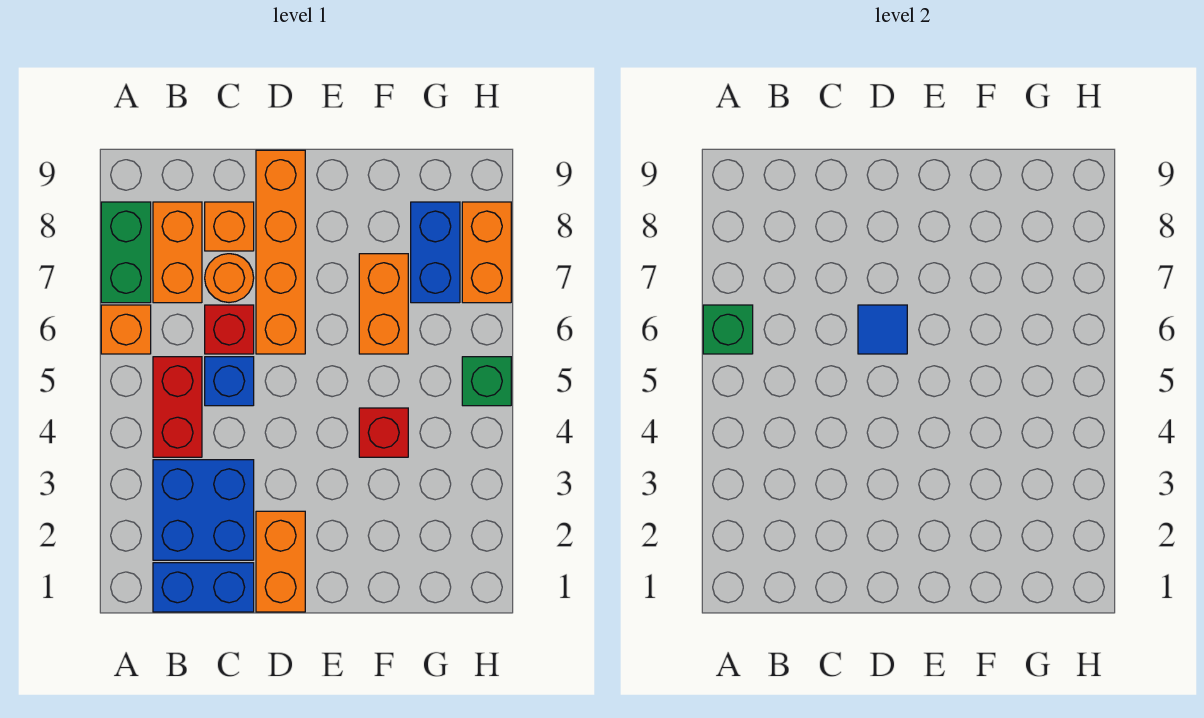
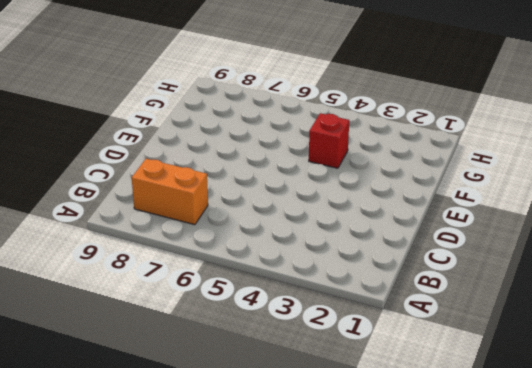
none -> orange brick A6 level 1
none -> green brick A7:A8 level 1
none -> blue brick B1:C1 level 1

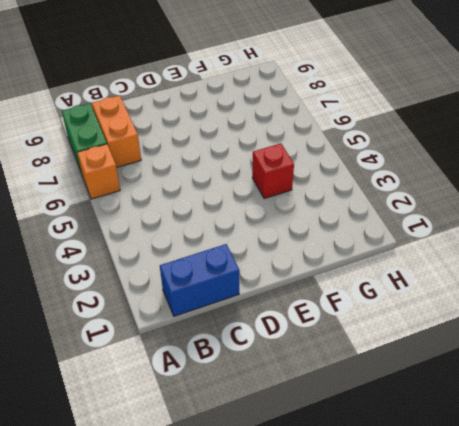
none -> blue brick B2:C3 level 1
none -> red brick B4:B5 level 1
none -> blue brick C5 level 1

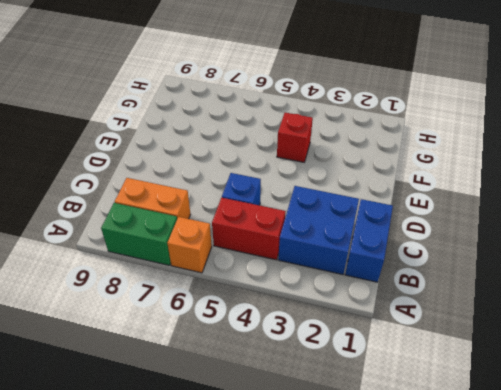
none -> red brick C6 level 1
none -> orange round brick C7 level 1
none -> orange brick C8 level 1

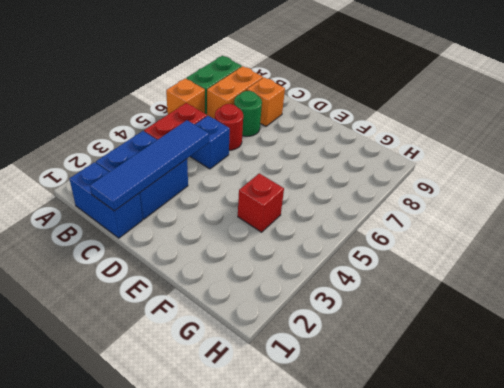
blue tile C1:C4 level 2 -> none
red round brick C6 level 1 -> red brick C6 level 1
green round brick C7 level 1 -> orange round brick C7 level 1
none -> orange brick D1:D2 level 1
none -> orange brick D6:D9 level 1
none -> orange brick F6:F7 level 1

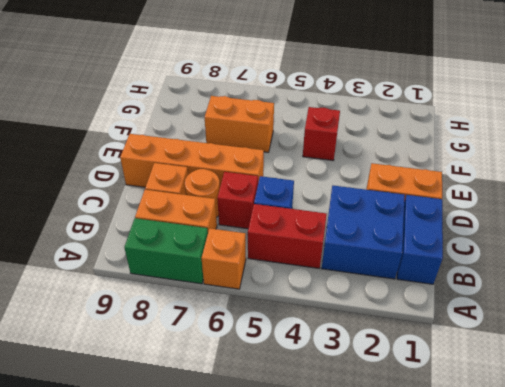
none -> blue brick G7:G8 level 1
none -> green brick H5 level 1
none -> orange brick H7:H8 level 1

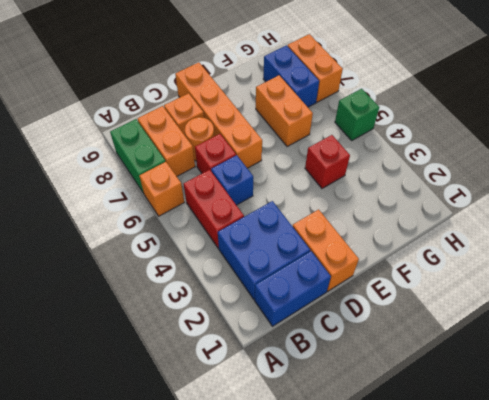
none -> green brick A6 level 2
none -> blue tile D6 level 2

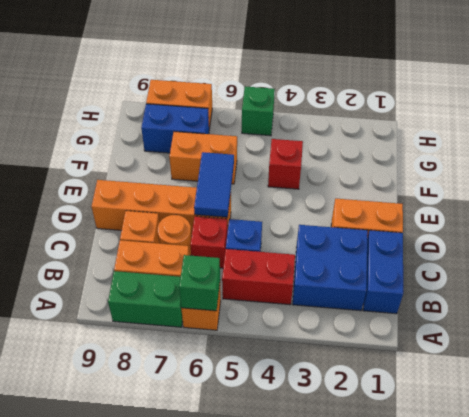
blue tile D6:E6 level 2 -> blue tile D6 level 2

